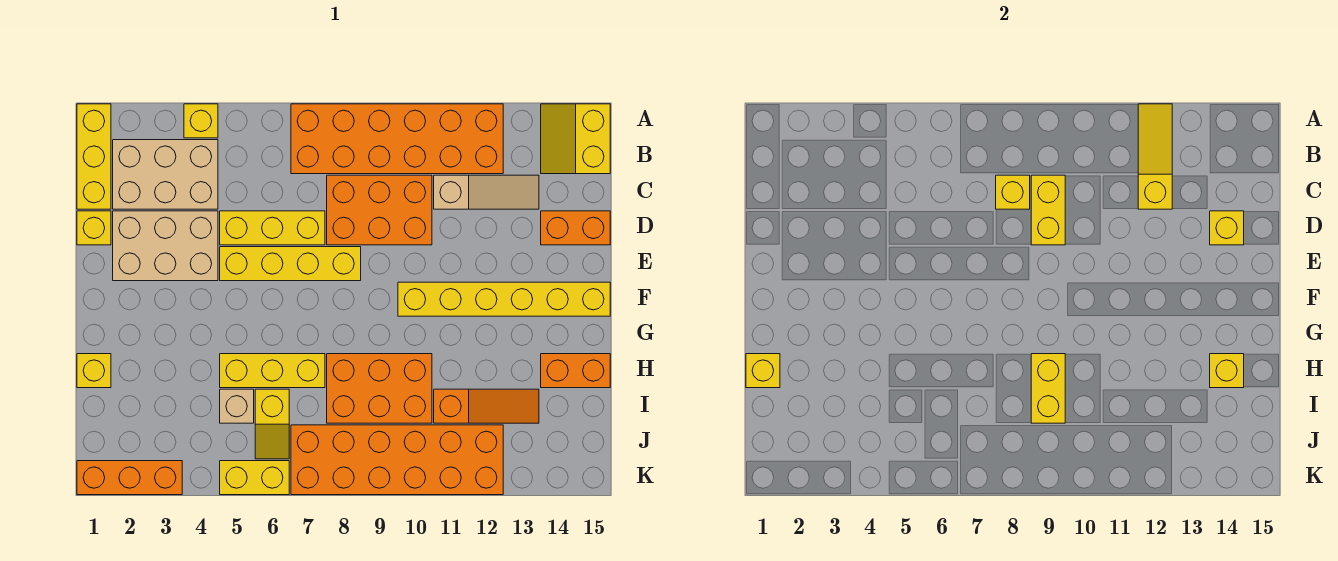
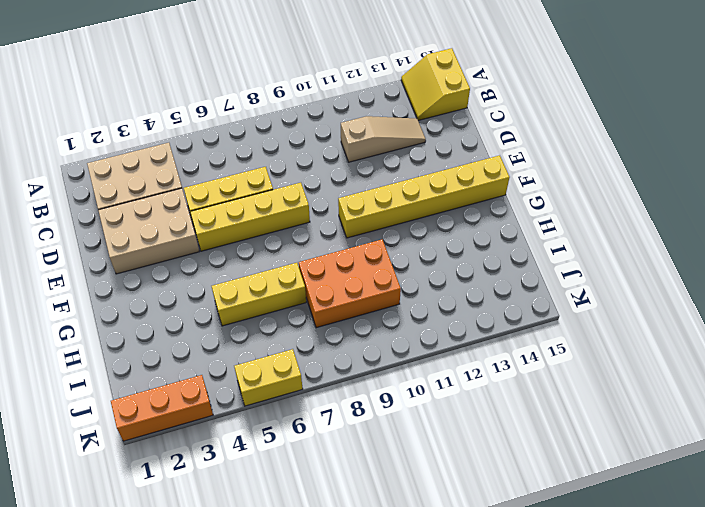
none -> yellow brick A1:C1 level 1
none -> yellow brick A4 level 1
none -> orange brick A7:B12 level 1
none -> orange brick C8:D10 level 1

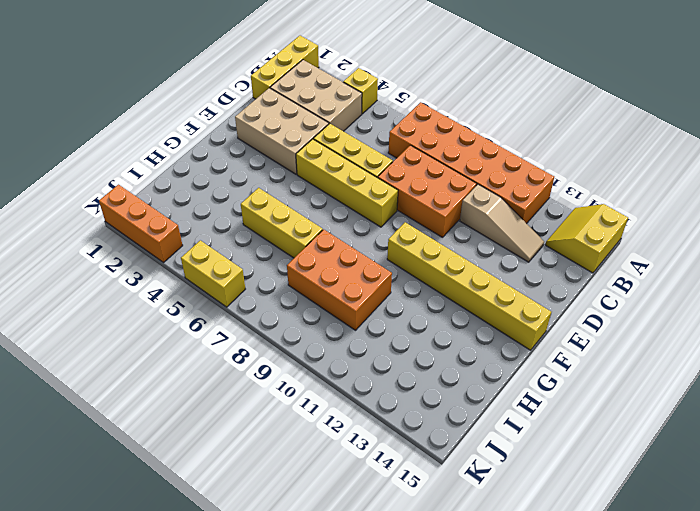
none -> yellow brick D1 level 1
none -> orange brick D14:D15 level 1
none -> yellow brick H1 level 1
none -> orange brick H14:H15 level 1

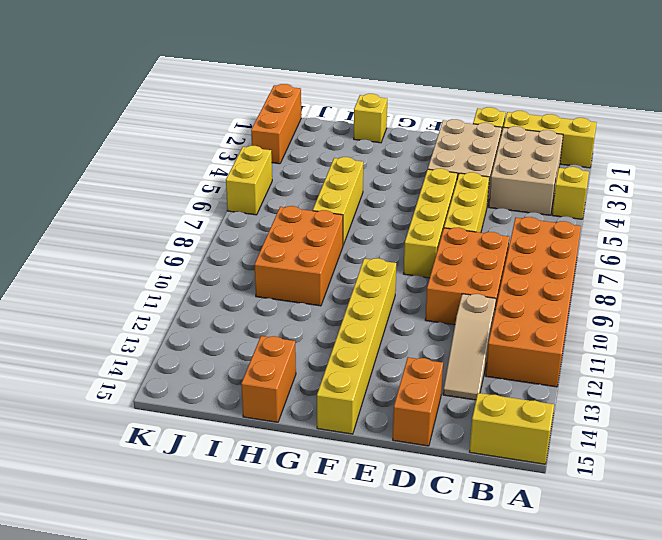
none -> tan brick I5 level 1
none -> yellow slope I6:J6 level 1 top I
none -> orange slope I11:I13 level 1 top 11
none -> orange brick J7:K12 level 1

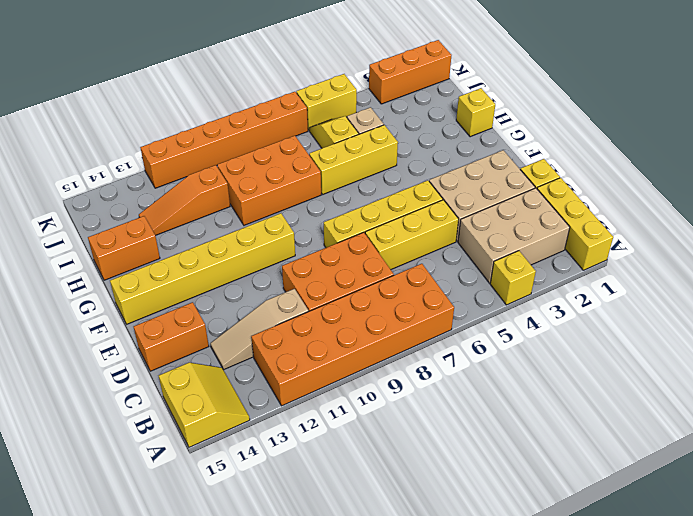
orange brick K7:K12 level 1 -> orange brick J7:K12 level 1
none -> yellow slope A12:C12 level 2 top C
none -> yellow brick C8 level 2
none -> yellow brick C9:D9 level 2
none -> yellow brick D14 level 2

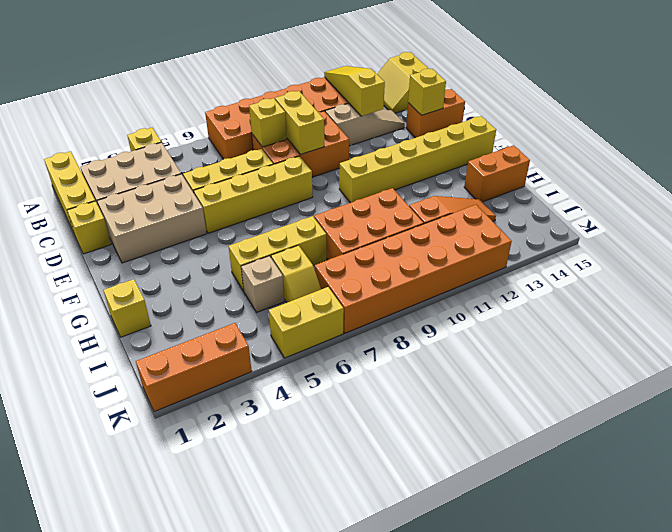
none -> yellow brick H1 level 2
none -> yellow brick H9:I9 level 2
none -> yellow brick H14 level 2

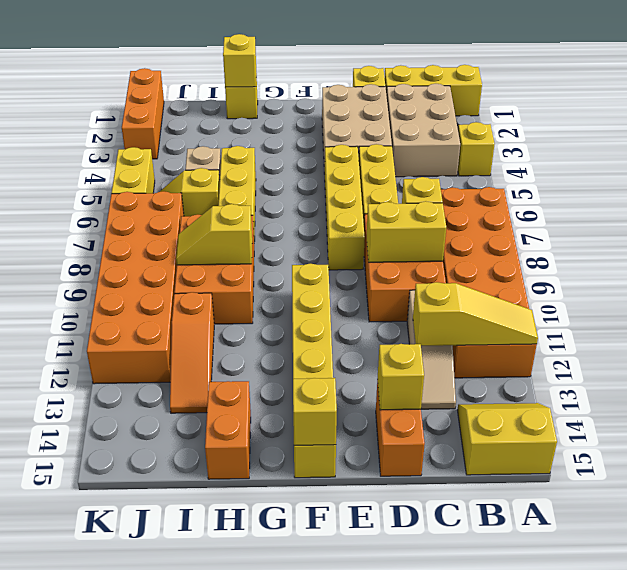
yellow brick F15 level 2 -> yellow brick H14 level 2
yellow slope H9:I9 level 2 top H -> yellow brick H9:I9 level 2

